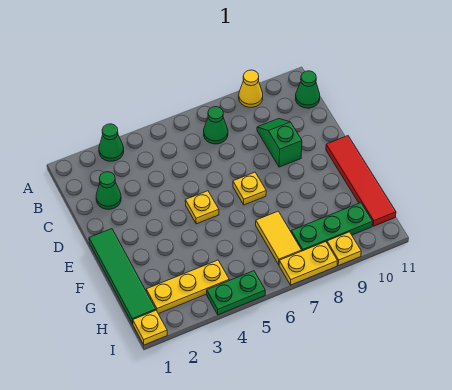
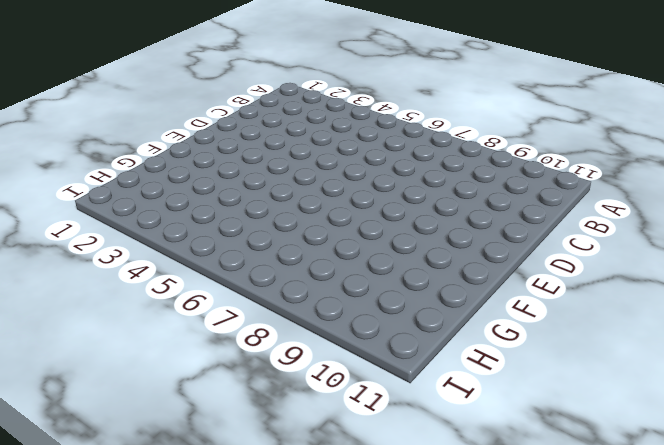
none -> green cone A3 level 1
none -> yellow cone A9 level 1
none -> green cone B7 level 1

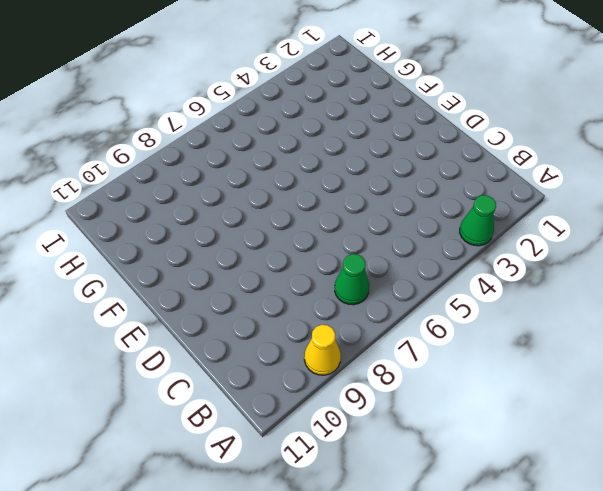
none -> green cone B11 level 1
none -> green cone C2 level 1
none -> green slope C9:D9 level 1 top D

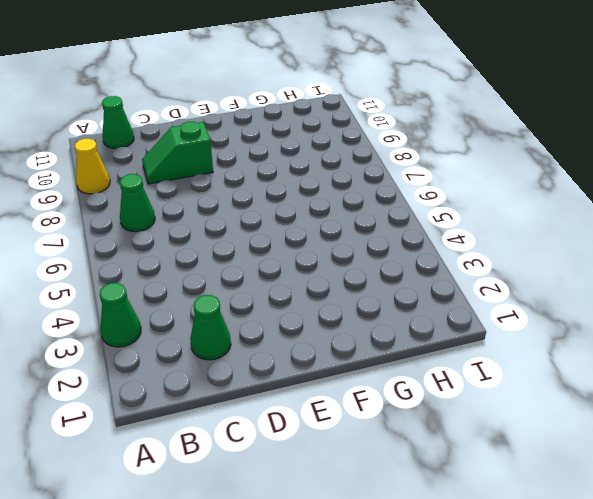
none -> green tile E1:H1 level 1
none -> yellow plate E5 level 1
none -> yellow plate E7 level 1

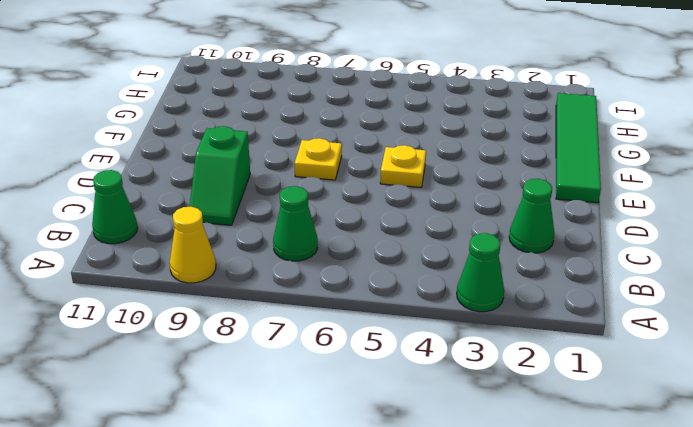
none -> red tile E11:H11 level 1
none -> yellow tile G7:H7 level 1
none -> yellow plate H2:H4 level 1

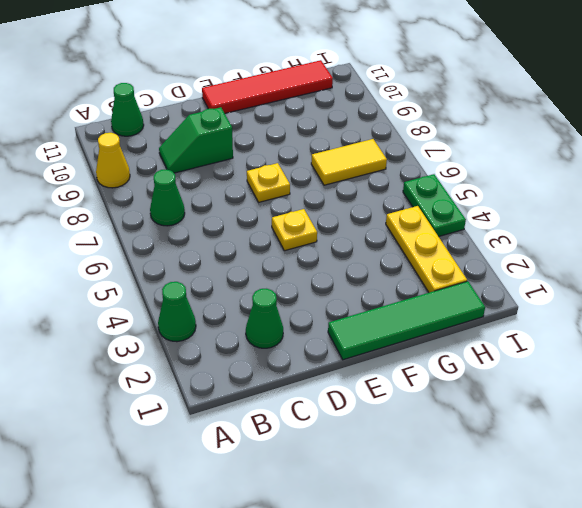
none -> green plate H8:H10 level 1
none -> yellow plate I1 level 1
none -> yellow plate I7:I8 level 1

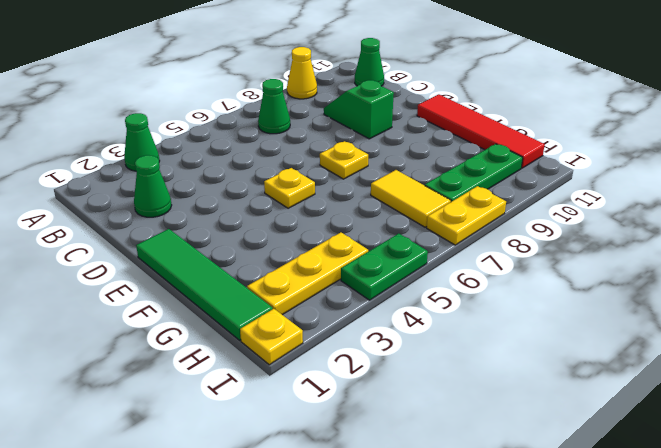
none -> yellow plate I9 level 1

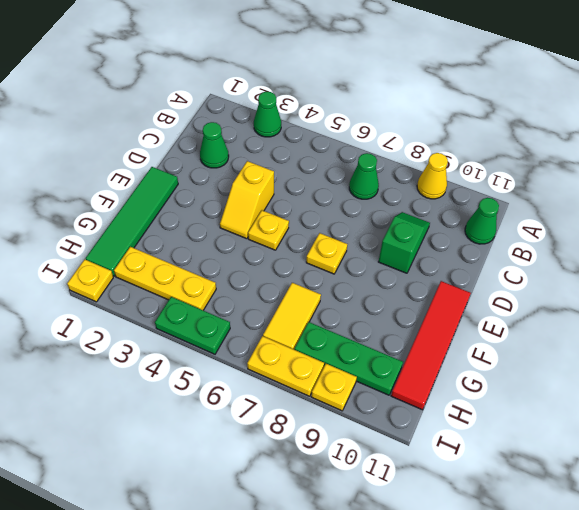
yellow slope D4:E4 level 1 top D -> none

